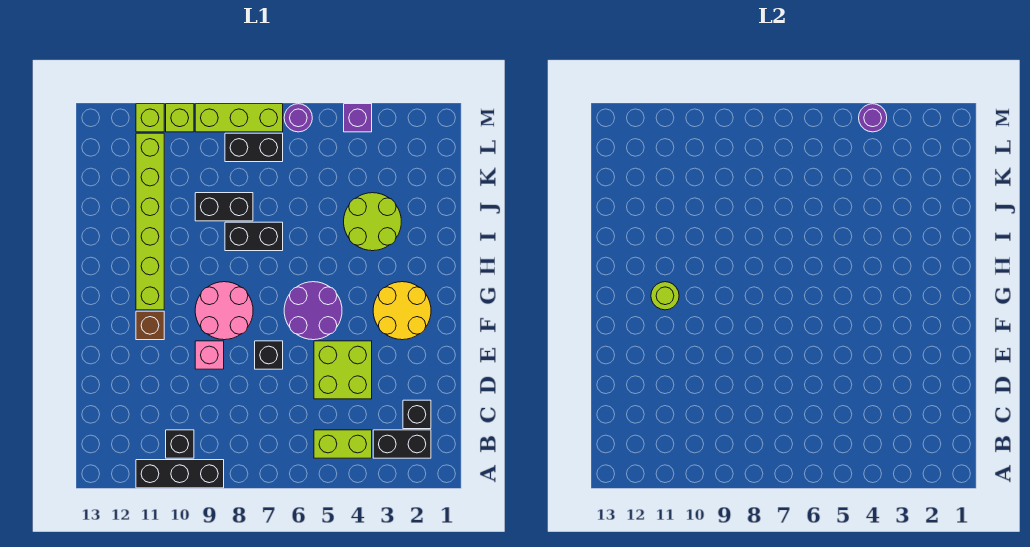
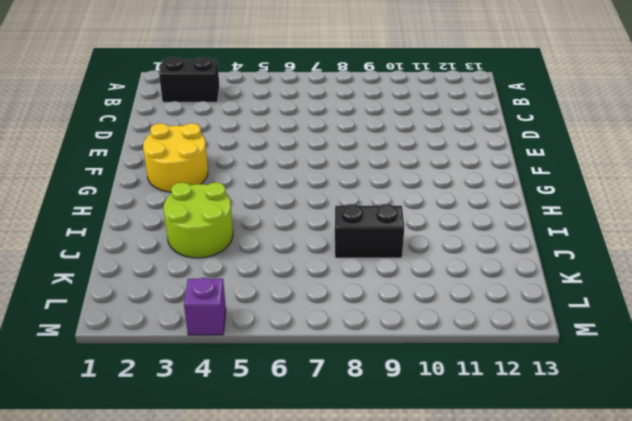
none -> black brick A9:A11 level 1
none -> lime brick B4:B5 level 1
none -> black brick B10 level 1

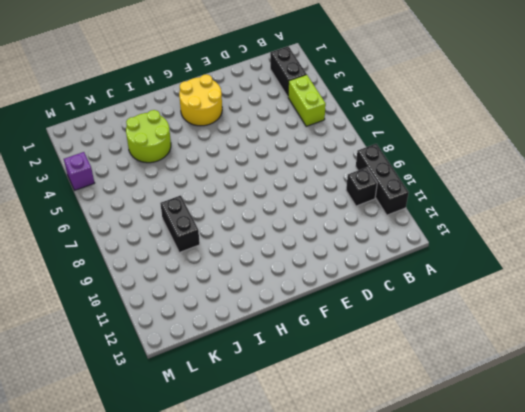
none -> black brick C2 level 1
none -> lime brick D4:E5 level 1
none -> black brick E7 level 1

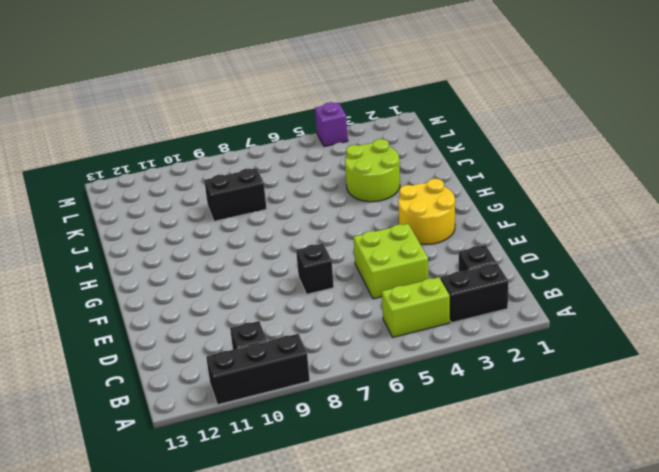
none -> pink brick E9 level 1
none -> purple round brick F5:G6 level 1
none -> pink round brick F8:G9 level 1

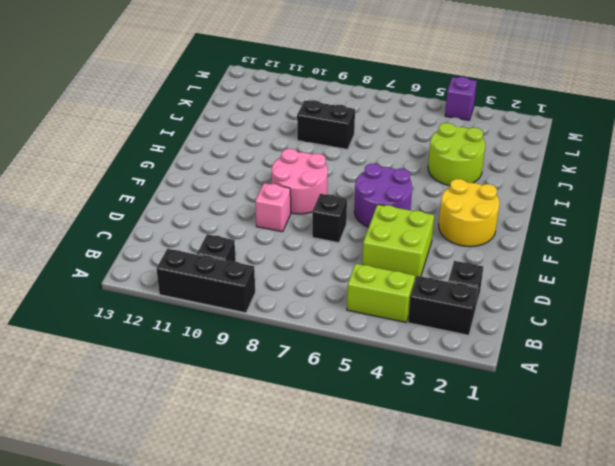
none -> brown brick F11 level 1
none -> lime brick G11:L11 level 1
none -> black brick I7:I8 level 1

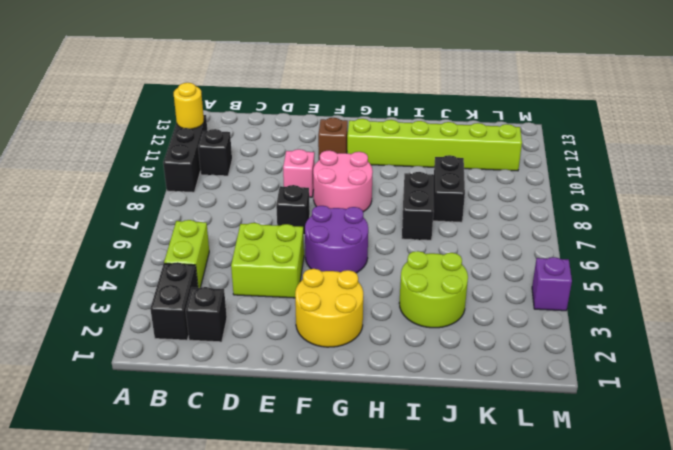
yellow round brick A11 level 2 -> none
none -> black brick L7:L8 level 1
none -> purple round brick M6 level 1
none -> lime brick M7:M9 level 1

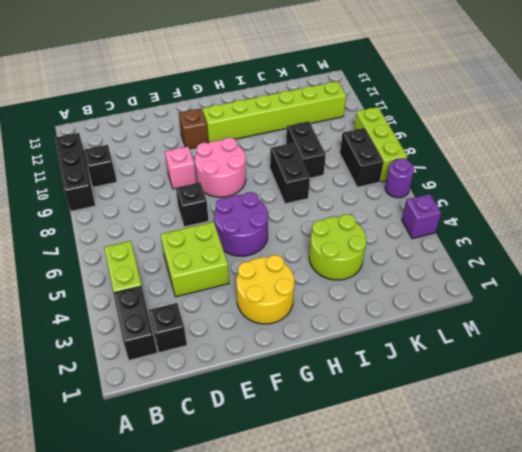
none -> lime brick M10 level 1
none -> lime brick M11 level 1
none -> lime round brick G11 level 2

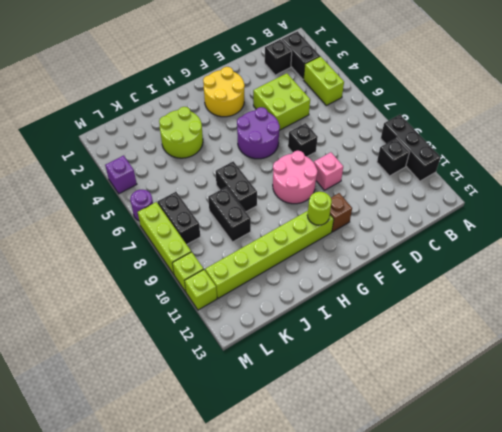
none -> purple round brick M4 level 2

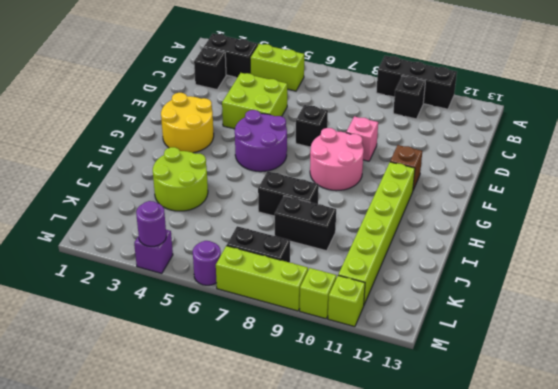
none -> lime round brick G11 level 2

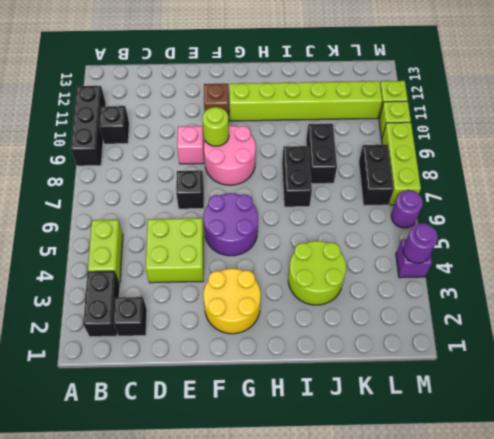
lime round brick F9 level 2 -> lime round brick G11 level 2

